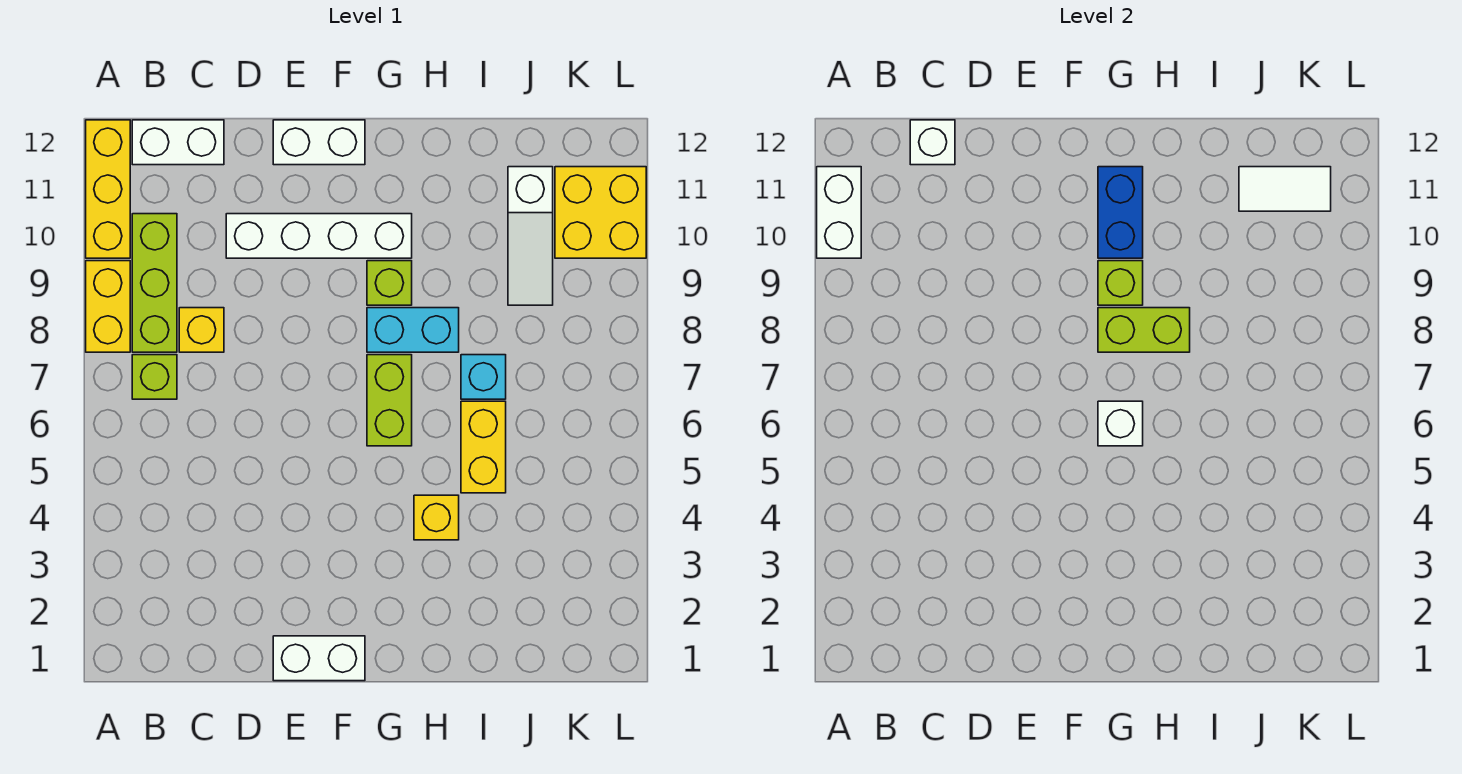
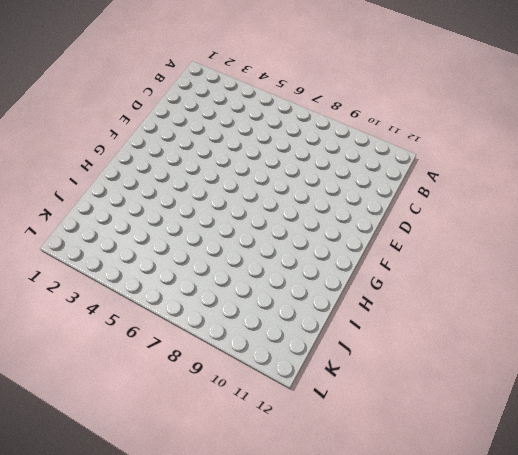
none -> yellow brick A8:A9 level 1
none -> yellow brick A10:A12 level 1
none -> lime brick B7 level 1

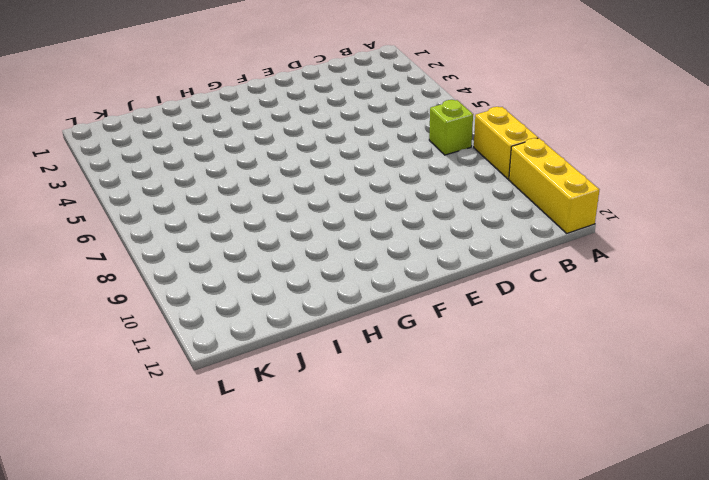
none -> lime brick B8:B10 level 1
none -> white brick B12:C12 level 1
none -> yellow brick C8 level 1

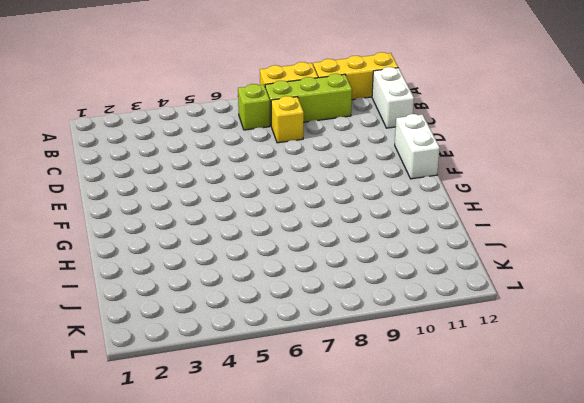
none -> white brick D10:G10 level 1
none -> white brick E1:F1 level 1
none -> lime brick G6:G7 level 1

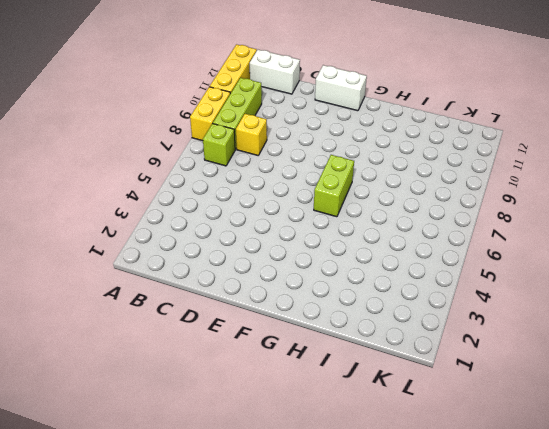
none -> white brick D10:G10 level 1
none -> white brick E1:F1 level 1
none -> cyan brick G8:H8 level 1

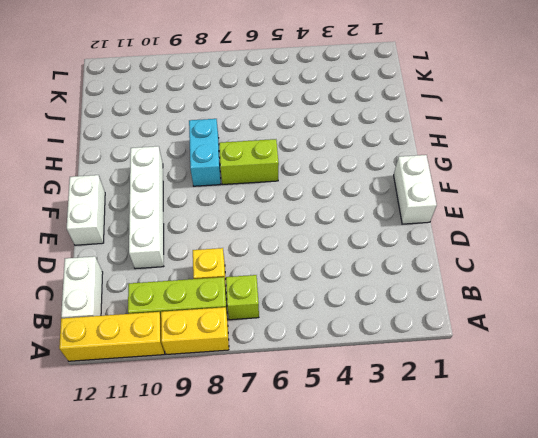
none -> lime brick G9 level 1
none -> yellow brick H4 level 1
none -> yellow brick I5:I6 level 1

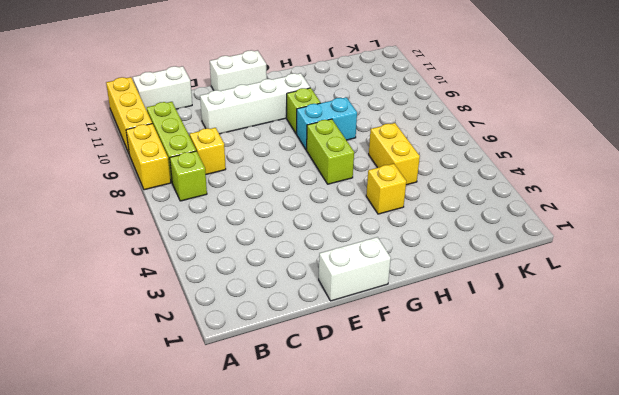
none -> cyan brick I7 level 1
none -> white slope J9:J11 level 1 top 11
none -> yellow brick K10:L11 level 1

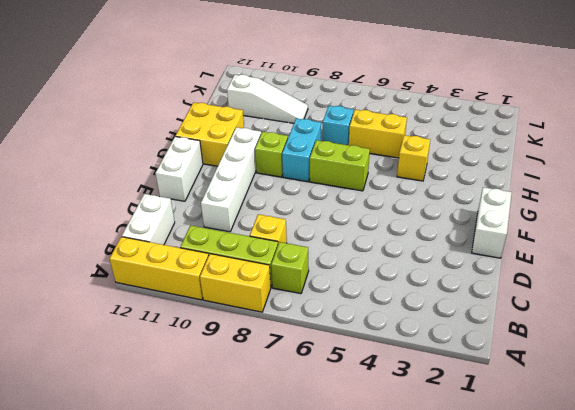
yellow brick G11:H12 level 1 -> yellow brick K10:L11 level 1
none -> white brick A10:A11 level 2
none -> white brick C12 level 2
none -> white brick G6 level 2

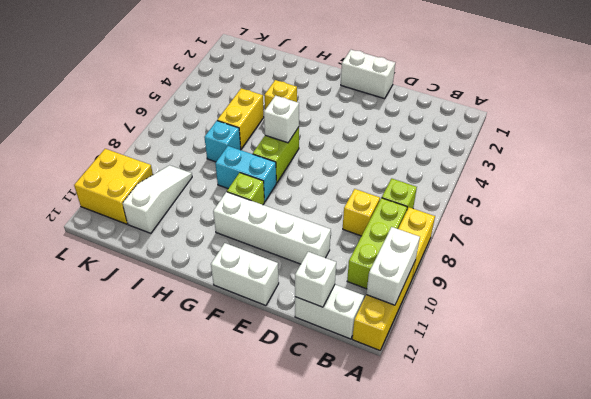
none -> lime brick G8:H8 level 2
none -> lime brick G9 level 2
none -> blue brick G10:G11 level 2

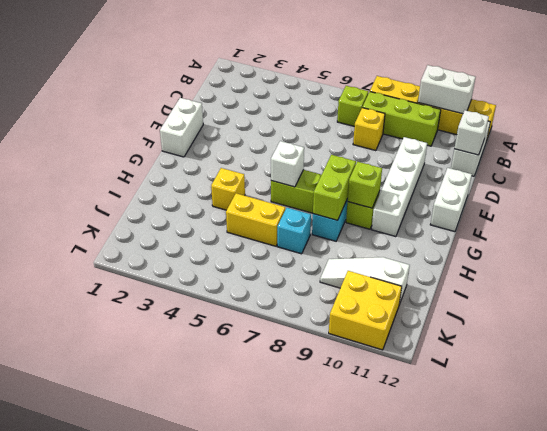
none -> blue brick G10:G11 level 2
none -> white tile J11:K11 level 2

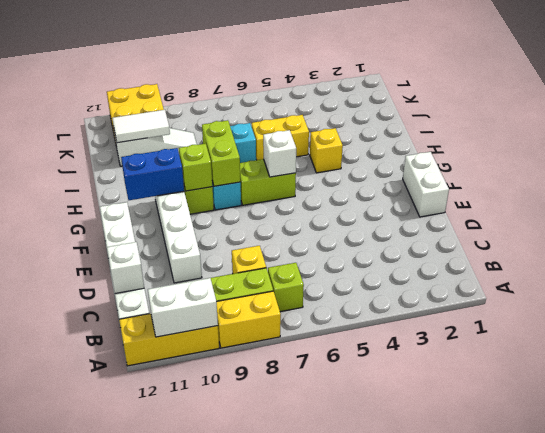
white tile J10:J11 level 2 -> white tile J11:K11 level 2

